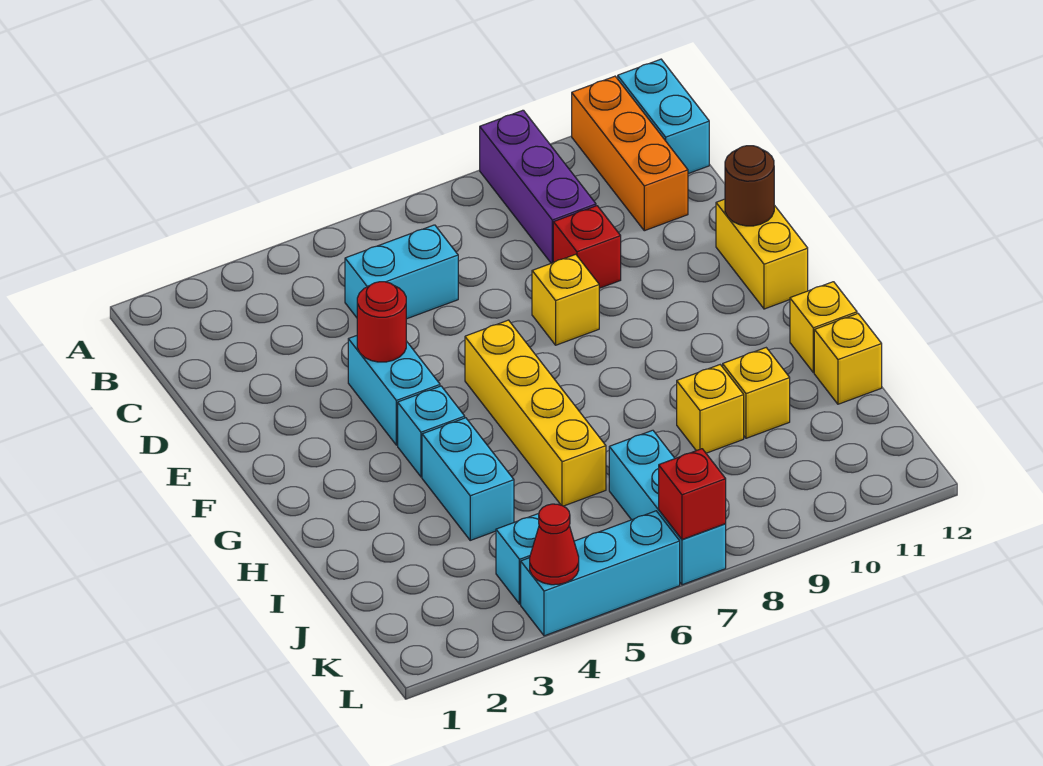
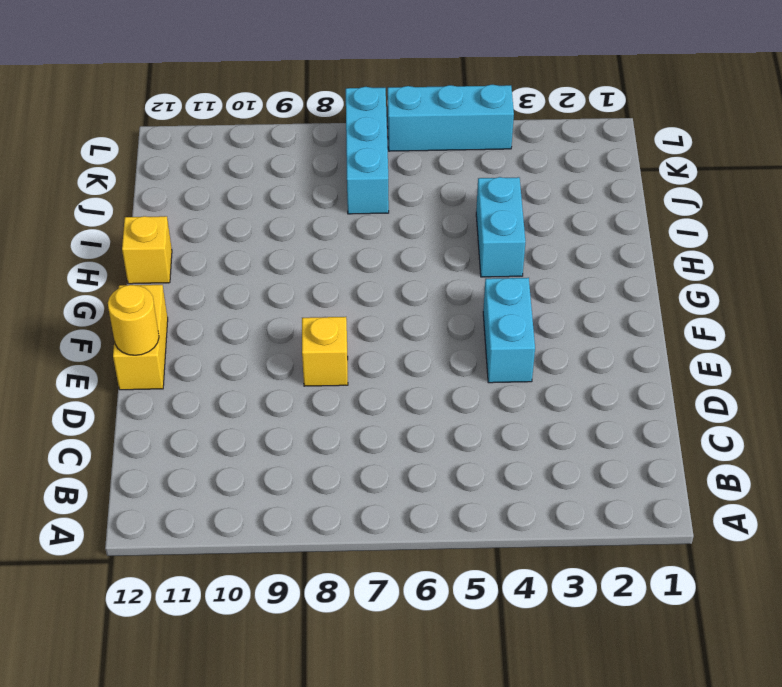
yellow round brick E12 level 2 -> brown round brick E12 level 2
none -> purple brick A9:C9 level 1
none -> orange brick A11:C11 level 1
none -> cyan brick A12:B12 level 1

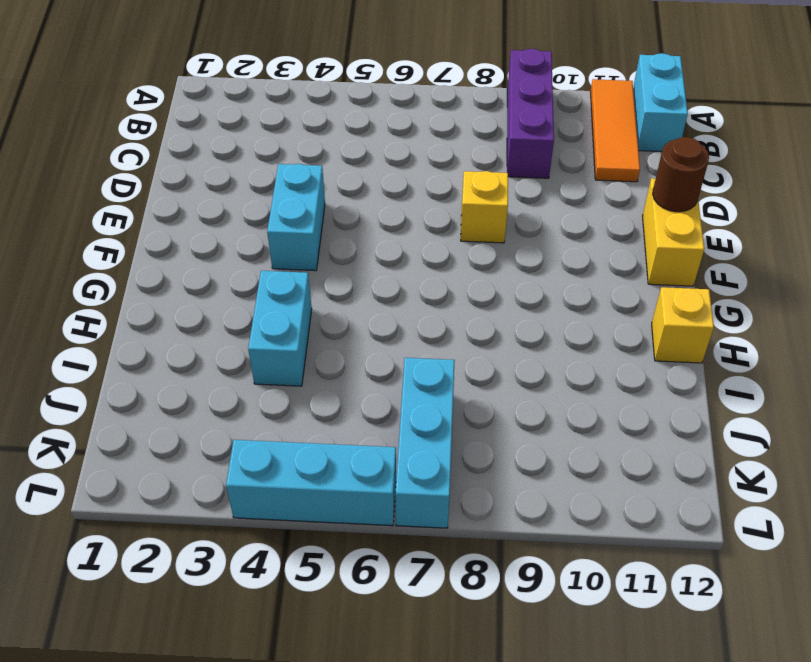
orange tile A11:C11 level 1 -> orange brick A11:C11 level 1
none -> cyan brick C5:C6 level 1
none -> red brick D9 level 1
none -> yellow brick F6:I6 level 1

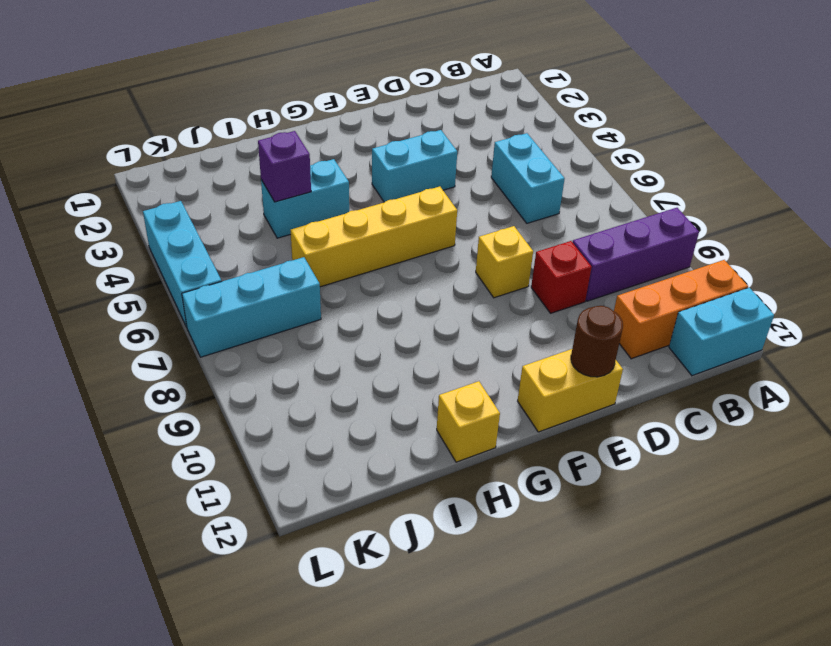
purple brick I4 level 2 -> none
none -> cyan brick G4 level 1
none -> yellow brick I9 level 1
none -> yellow brick I10 level 1

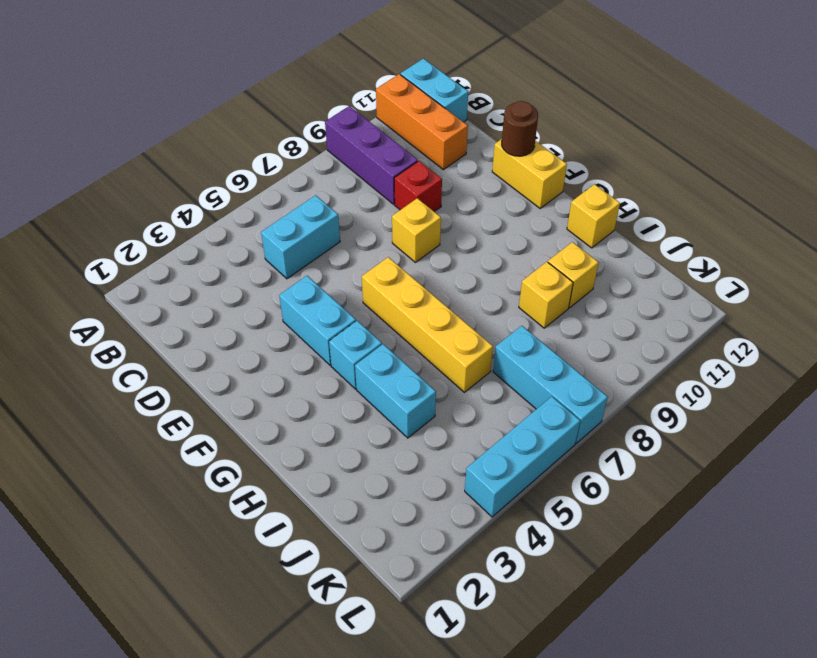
none -> yellow brick I12 level 1
none -> cyan brick K4 level 1
none -> red round brick E4 level 2

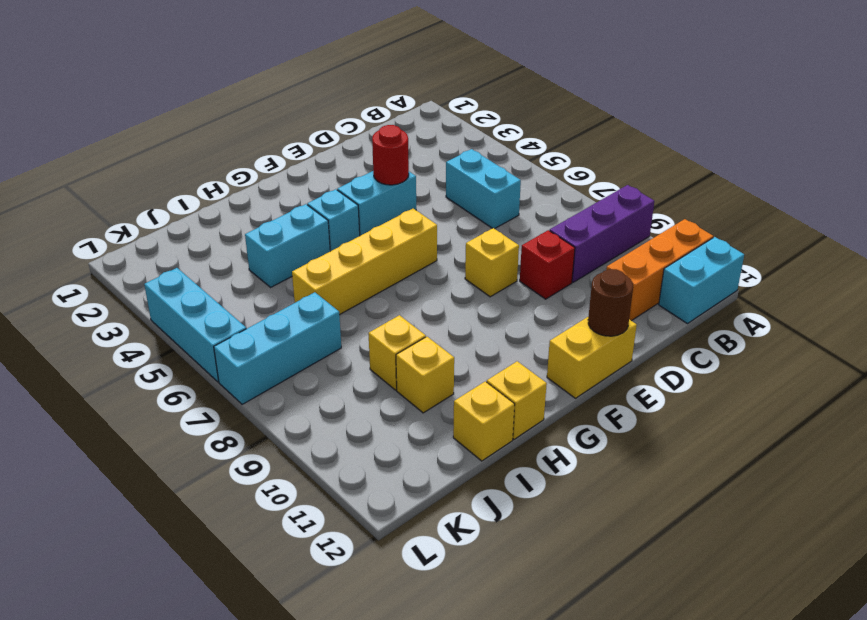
none -> cyan brick K4 level 1
none -> red cone L4 level 2
none -> red brick L7 level 2

